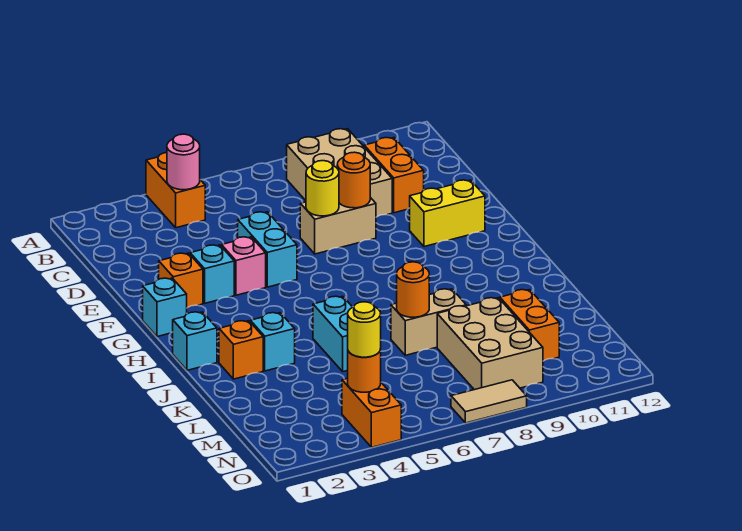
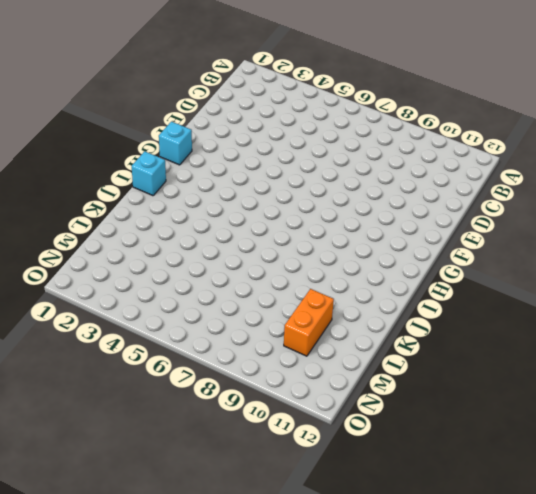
none -> orange brick A4:B4 level 1
none -> tan brick B8:D9 level 1
none -> orange brick C10:D10 level 1

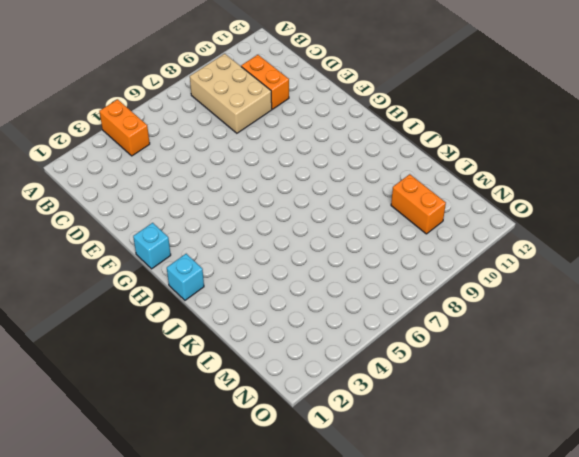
none -> cyan brick E5:F5 level 1
none -> tan brick E7:E8 level 1
none -> orange brick F2 level 1

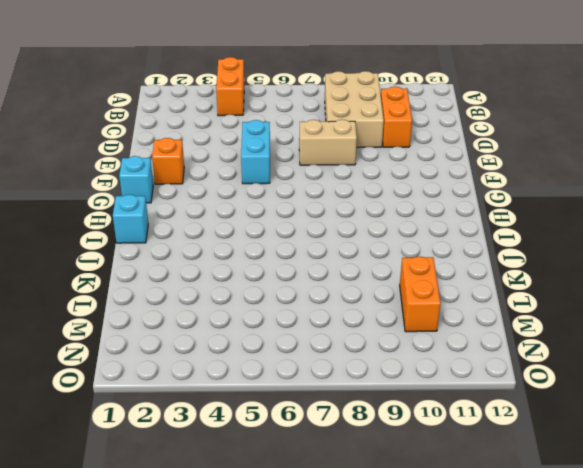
none -> cyan brick F3 level 1
none -> pink brick F4 level 1
none -> yellow brick F10:F11 level 1

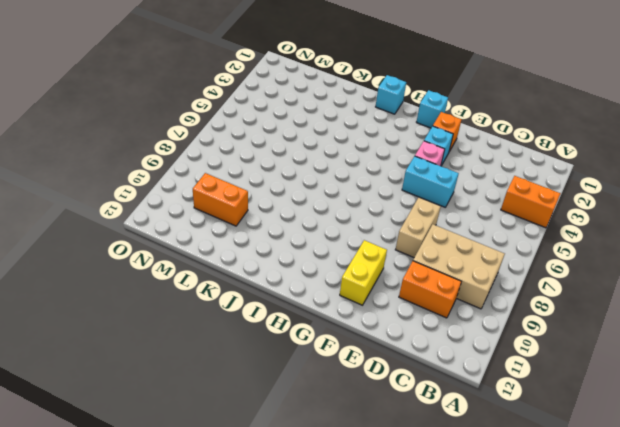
none -> orange brick J2 level 1
none -> cyan brick J3 level 1
none -> cyan brick J5:K5 level 1

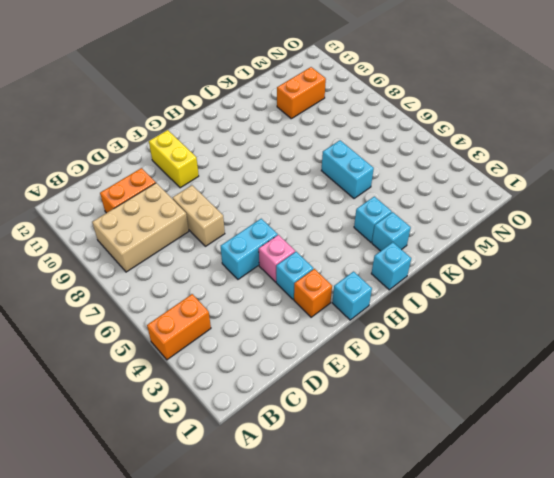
cyan brick J2 level 1 -> orange brick J2 level 1
cyan brick K5:K6 level 1 -> cyan brick J5:K5 level 1
none -> tan brick K7:K8 level 1
none -> tan brick L8:N9 level 1
none -> orange brick N4:O4 level 1

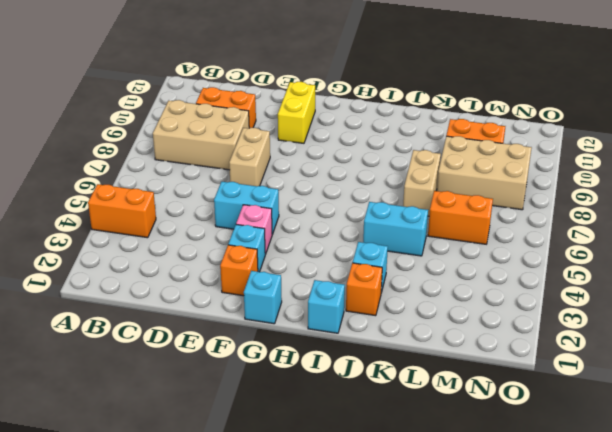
orange brick L6:M6 level 1 -> orange brick N4:O4 level 1
none -> tan tile O7:O8 level 1
none -> pink round brick B4 level 2
none -> yellow round brick E7 level 2

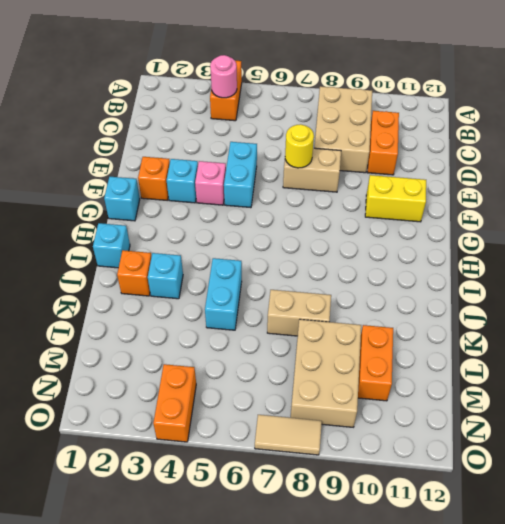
none -> orange round brick E8 level 2
none -> orange round brick K7 level 2
none -> orange round brick N4 level 2

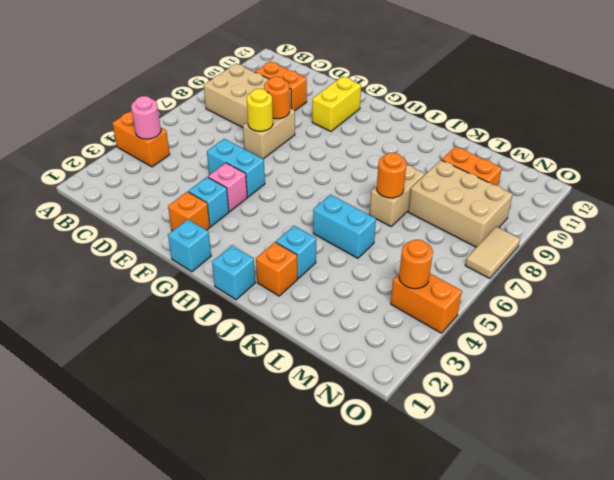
none -> yellow round brick N4 level 3

